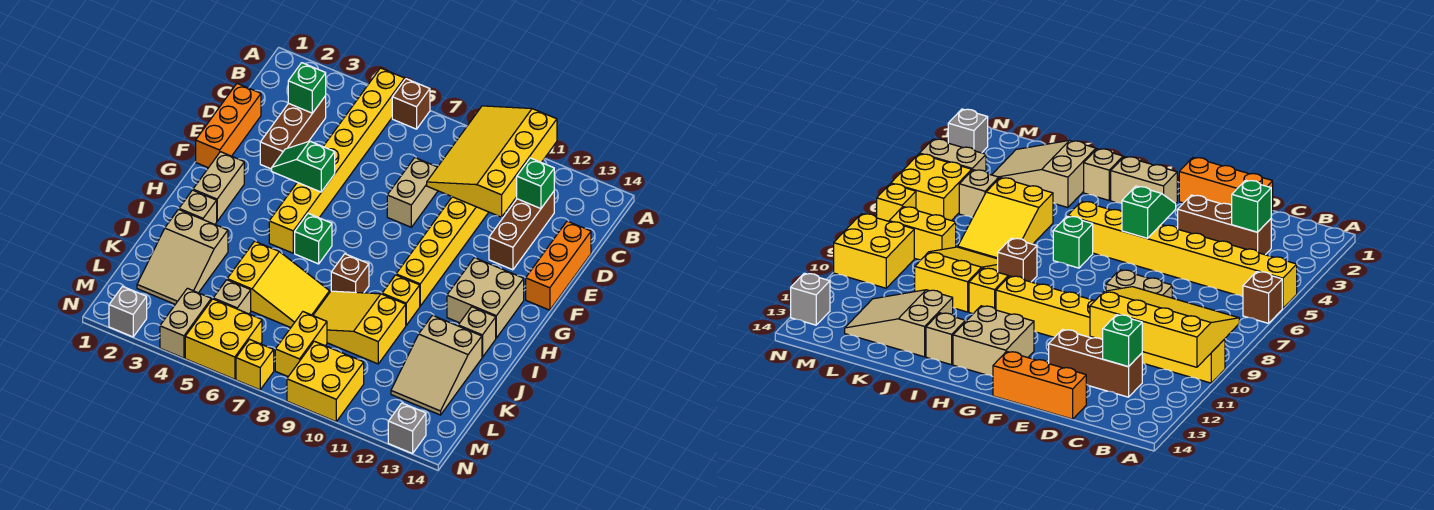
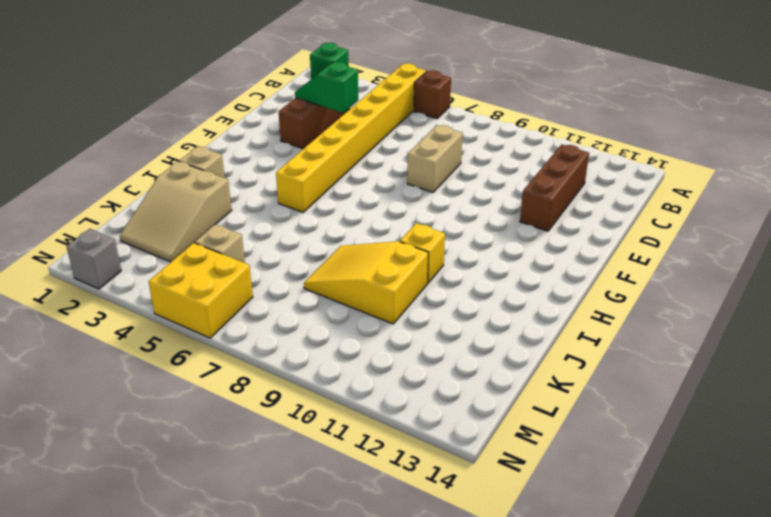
green slope D3:D4 level 2 top 4 -> green slope F4:F5 level 2 top 5
none -> yellow brick A10:H10 level 1
none -> orange brick D1:F1 level 1
none -> orange brick D14:F14 level 1
none -> tan brick G2:H2 level 1

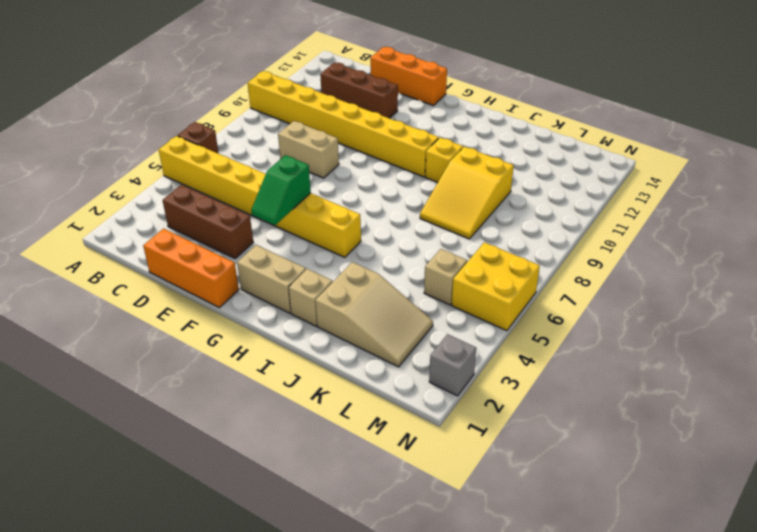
none -> tan brick G12:H13 level 1
none -> green brick H6 level 1
none -> brown brick I8 level 1
none -> tan brick I13 level 1

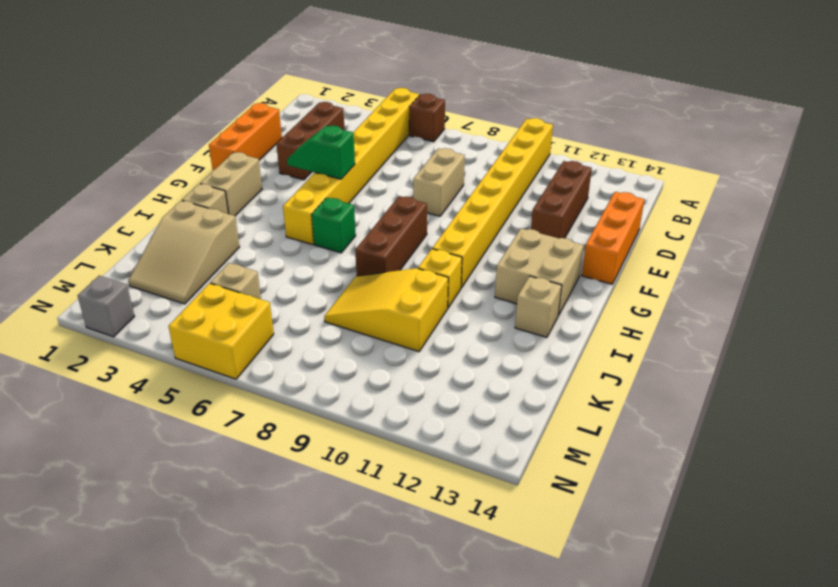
brown brick G8:I8 level 1 -> brown brick I8 level 1
none -> yellow slope J5:K7 level 1 top 5
none -> tan slope J12:L13 level 1 top J
none -> yellow brick L8:M8 level 1
none -> tan brick M4:N4 level 1

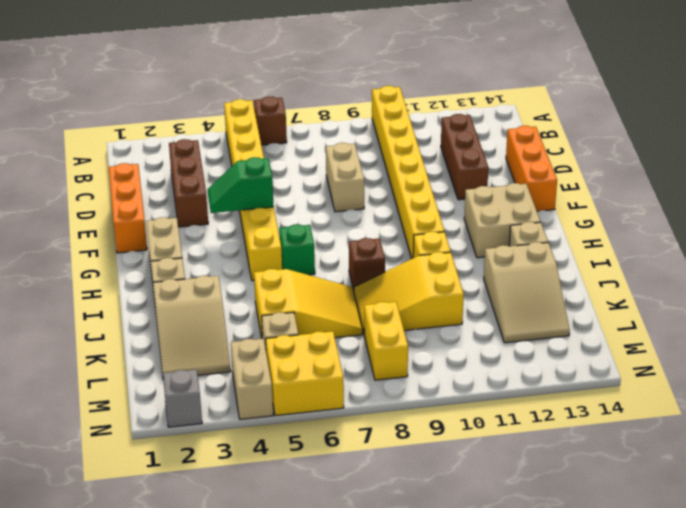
none -> yellow brick M9:N10 level 1
none -> yellow brick N7 level 1
none -> grey brick N13 level 1
none -> yellow slope A9:D11 level 2 top 11

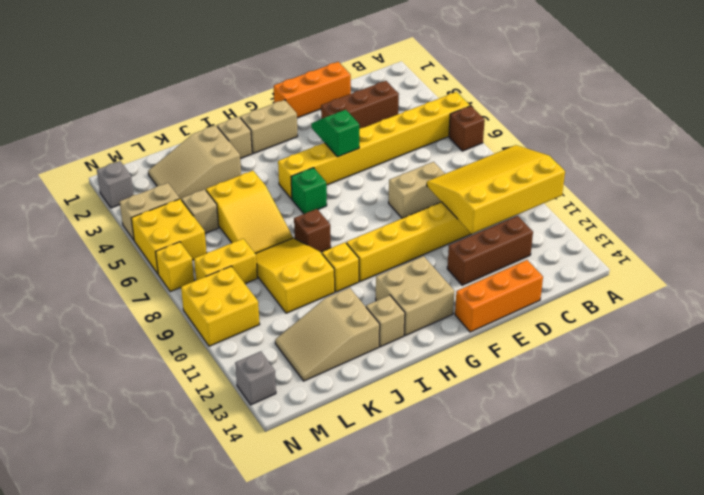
none -> green brick C3 level 2
none -> green brick C12 level 2

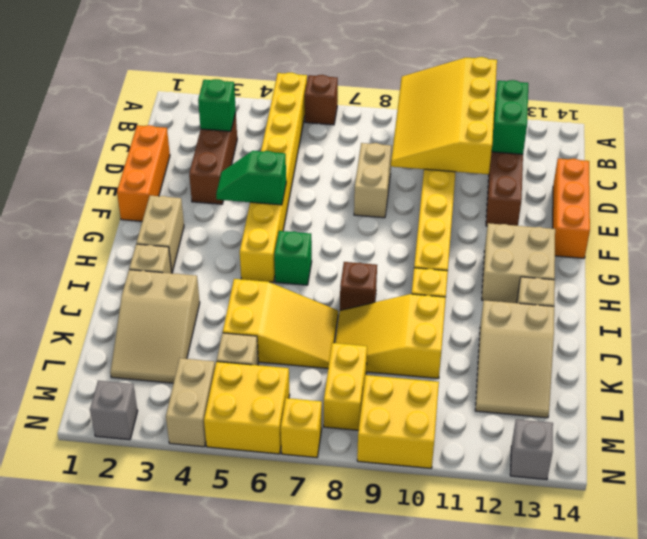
green brick B12:C12 level 2 -> green brick C12 level 2

